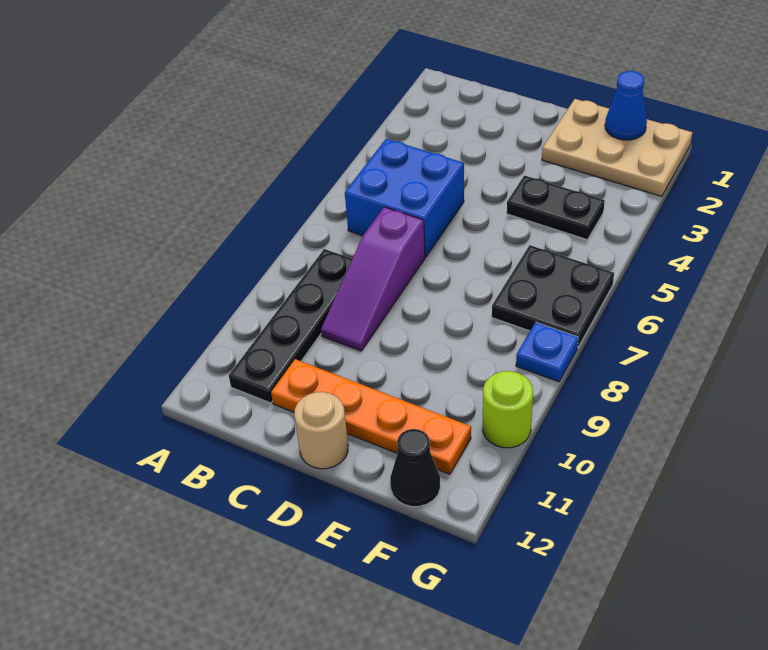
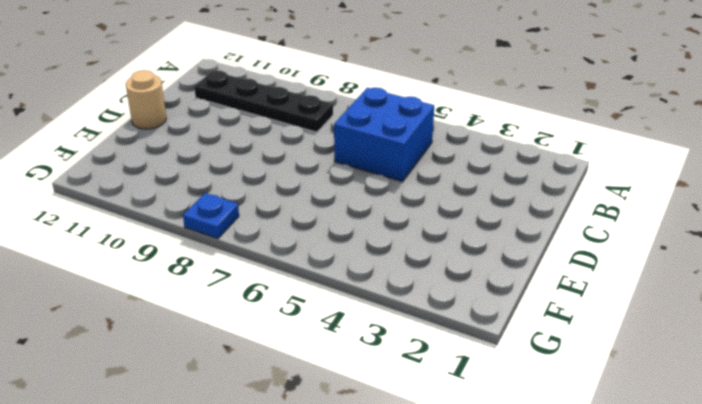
none -> purple slope C7:C9 level 1 top 7
none -> orange plate C11:F11 level 1
none -> tan plate E1:G2 level 1

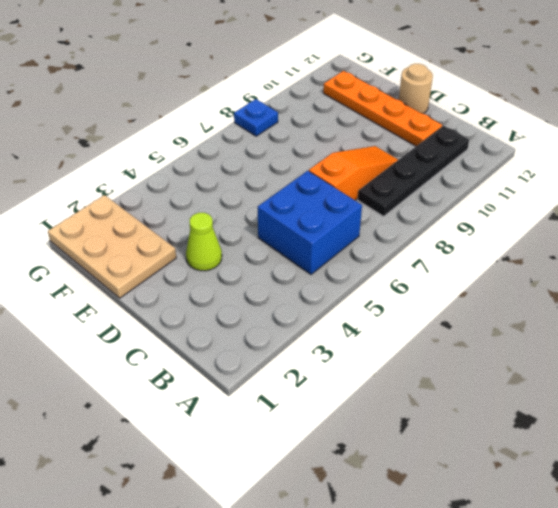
orange slope C7:C9 level 1 top 7 -> purple slope C7:C9 level 1 top 7
lime cone D3 level 1 -> none
none -> black plate E4:F4 level 1
none -> black plate F6:G7 level 1
none -> black cone F12 level 1

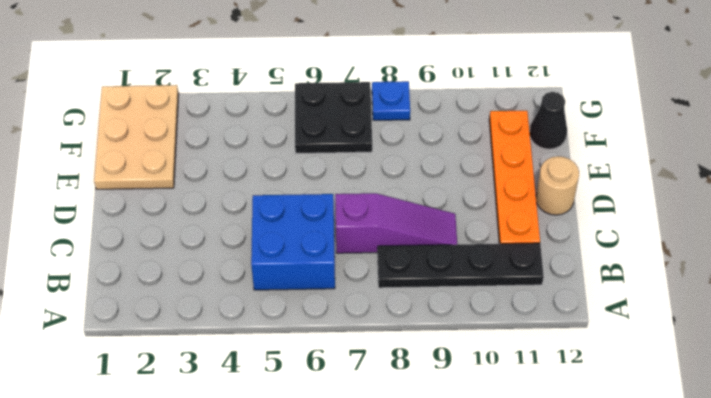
none -> black plate E4:F4 level 1
none -> lime round brick G10 level 1
none -> blue cone F1 level 2

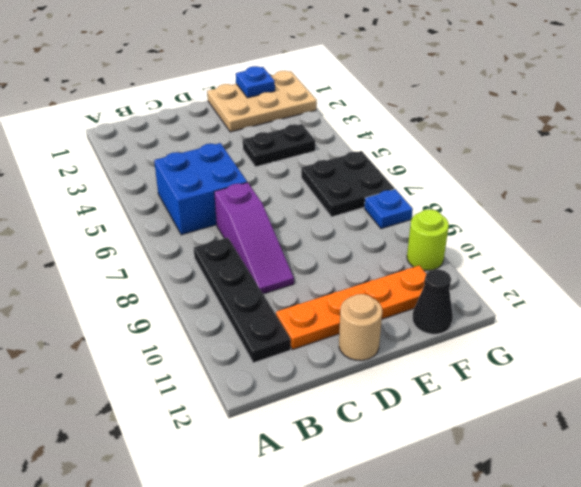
blue plate F1 level 2 -> blue cone F1 level 2

